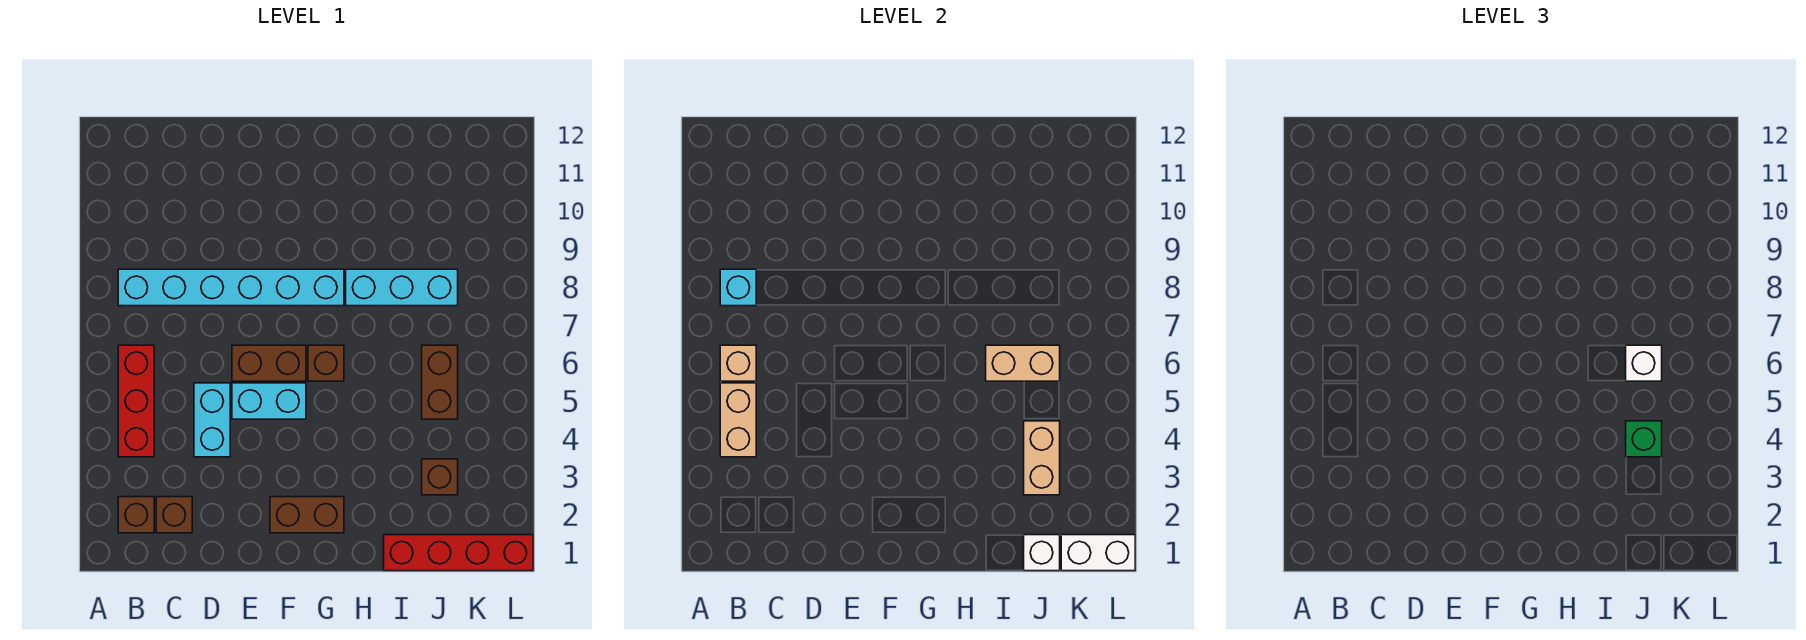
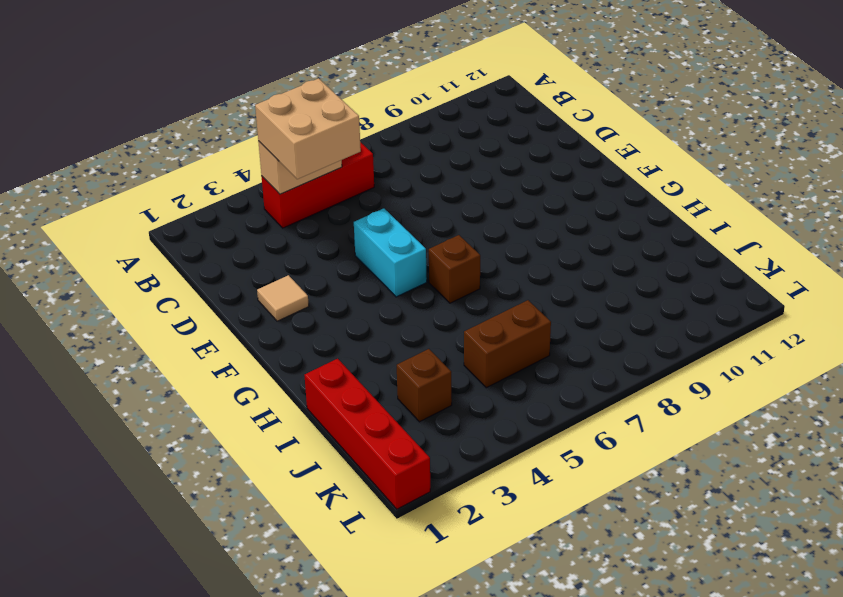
tan brick B4:C5 level 3 -> none
tan tile E2 level 1 -> none
none -> brown brick B2 level 1
none -> cyan brick B8:G8 level 1
none -> brown brick C2 level 1

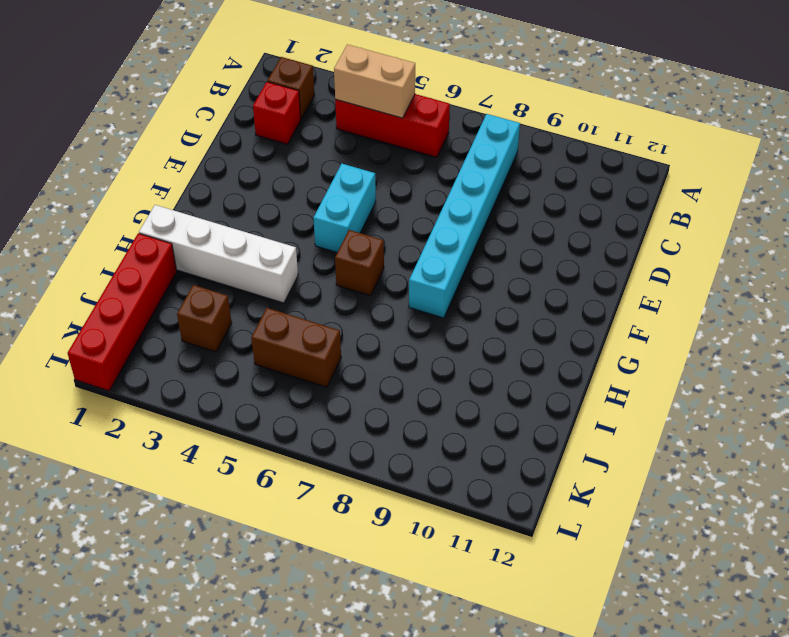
red brick C2 level 1 -> brown brick C2 level 1
white brick H1:H4 level 1 -> none
none -> cyan brick D4:D5 level 1
none -> brown brick E6:F6 level 1
none -> brown brick F2:G2 level 1

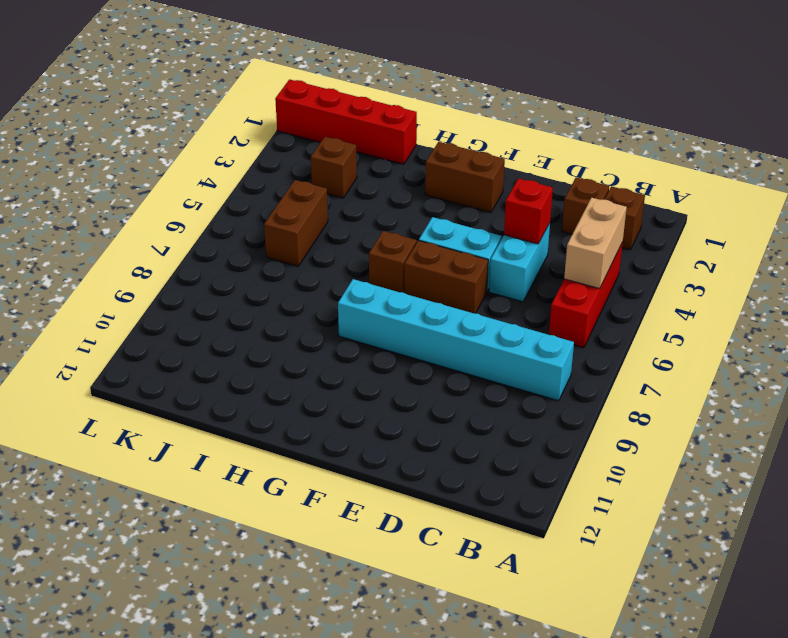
red brick D4 level 2 -> none
none -> cyan brick H8:J8 level 1
none -> tan brick B6 level 2
none -> cyan brick B8 level 2

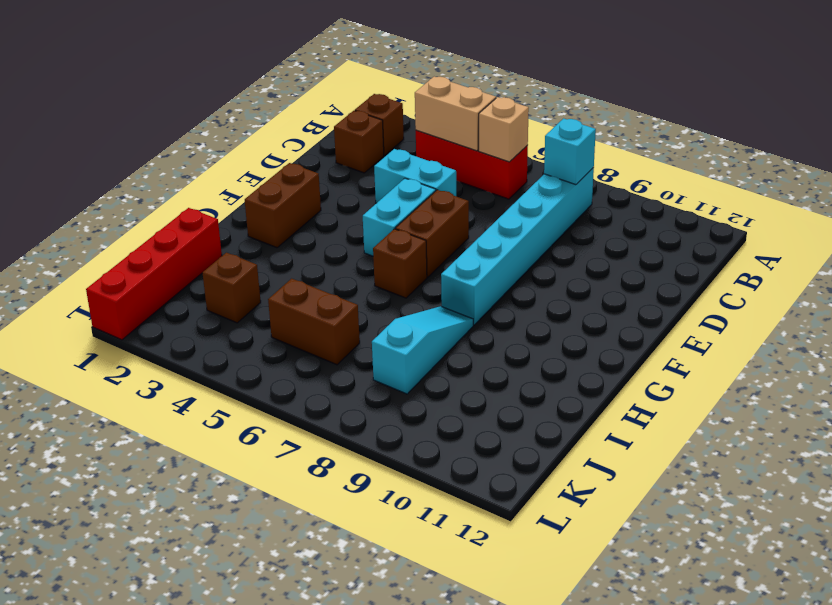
cyan slope H8:J8 level 1 top J -> cyan brick H8:J8 level 1
none -> tan brick I6:J6 level 2
none -> white brick J1 level 2
none -> tan brick J3:J4 level 2

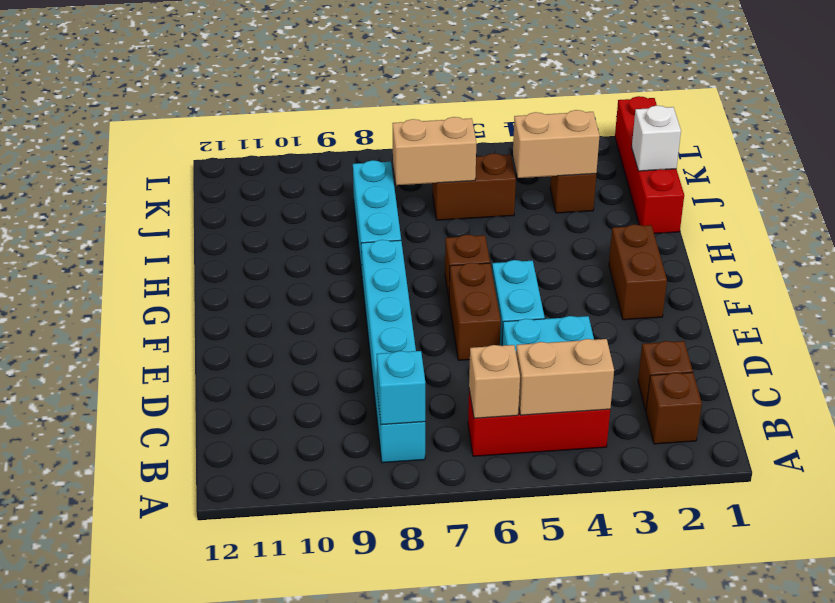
tan brick J6:J7 level 2 -> tan brick I6:J6 level 2
none -> white brick K1:L1 level 2
none -> green brick J4 level 3
none -> white brick J6 level 3

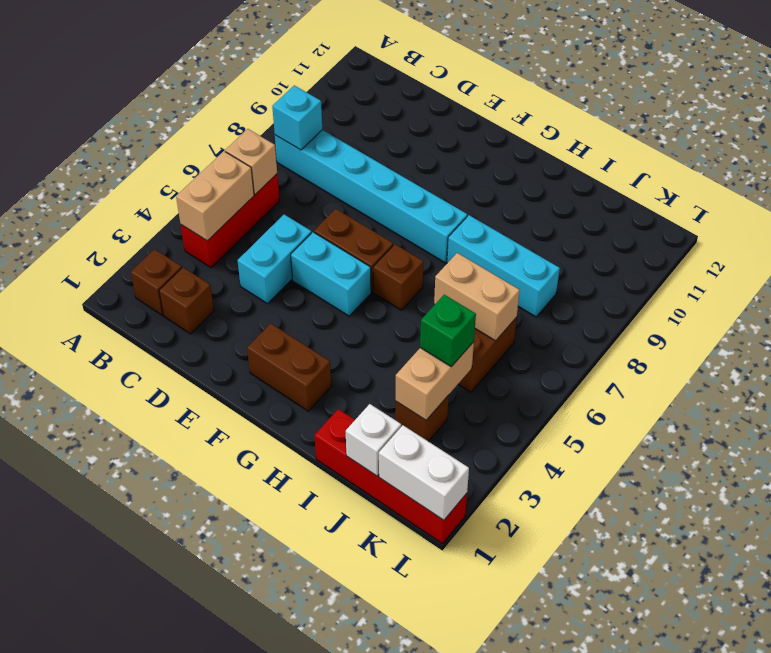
none -> white brick J6 level 3

